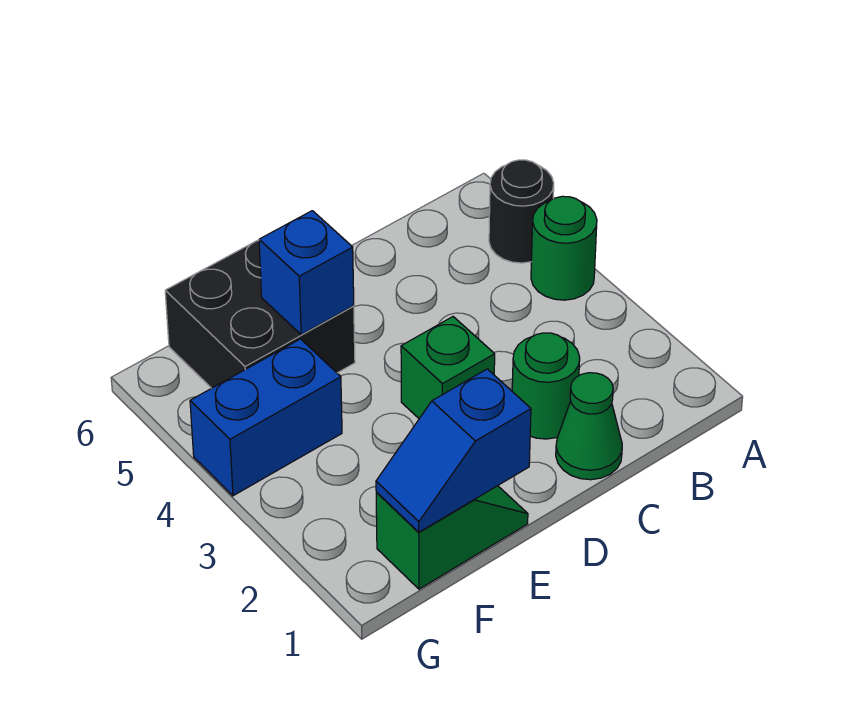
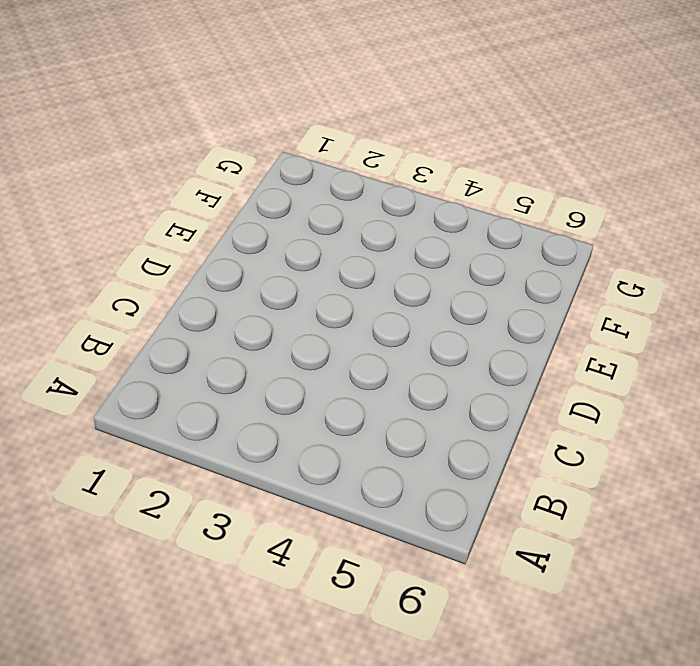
none -> green round brick A4 level 1
none -> black round brick A5 level 1

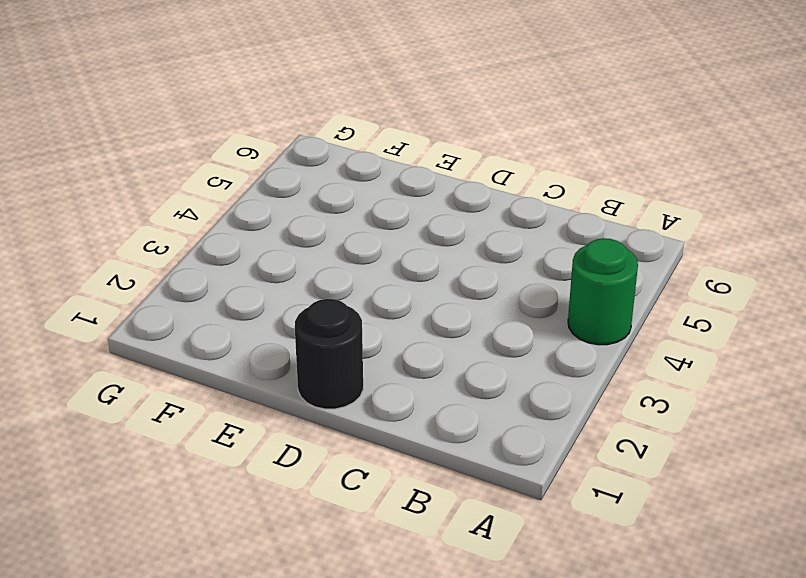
black round brick D1 level 1 -> black round brick A5 level 1
none -> green cone C1 level 1
none -> green round brick C2 level 1

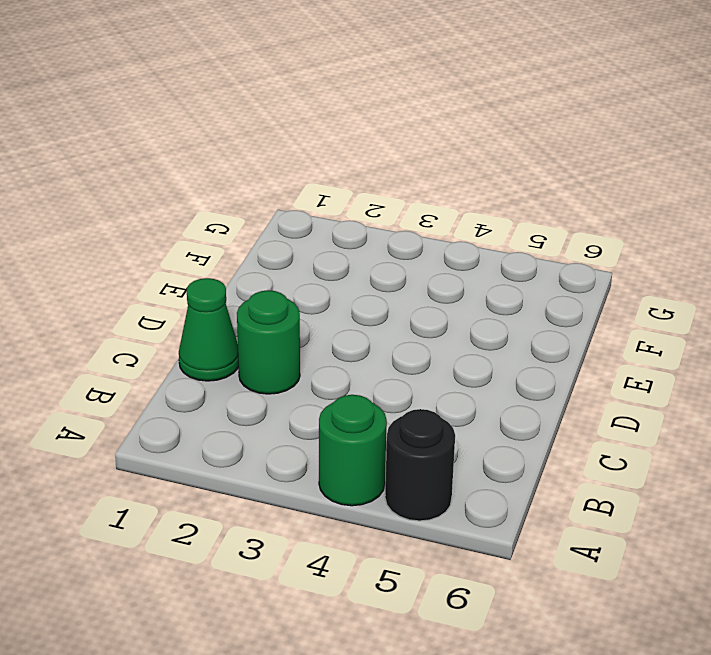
none -> green brick D3 level 1
none -> green slope E1:F1 level 1 top F

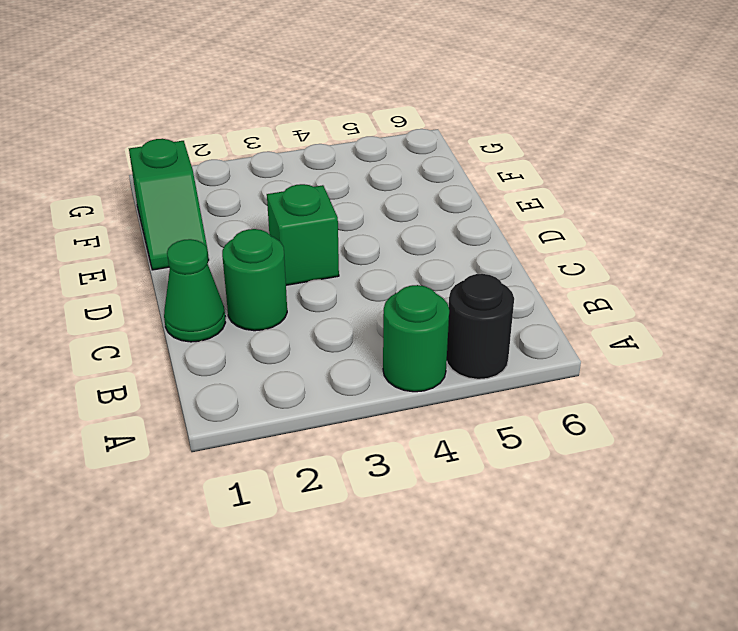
none -> black brick E5:F6 level 1
none -> blue brick F4:G4 level 1

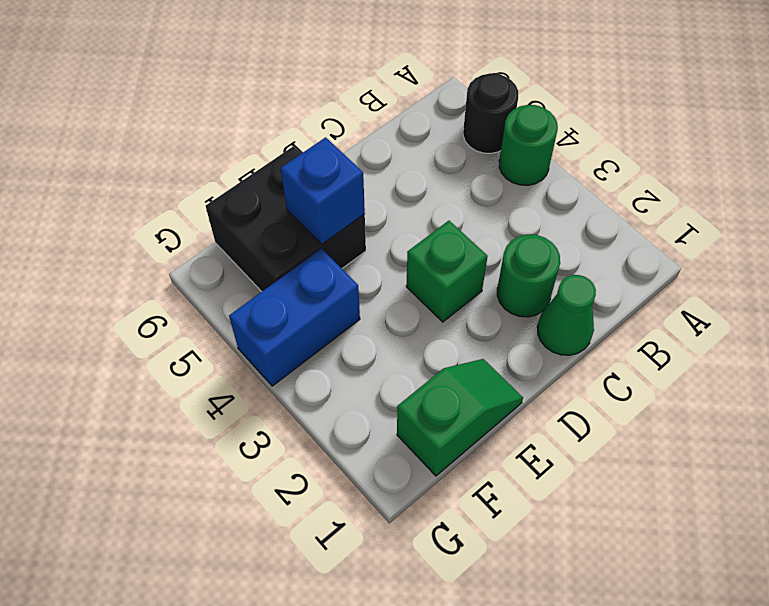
none -> blue slope E1:F1 level 2 top E

